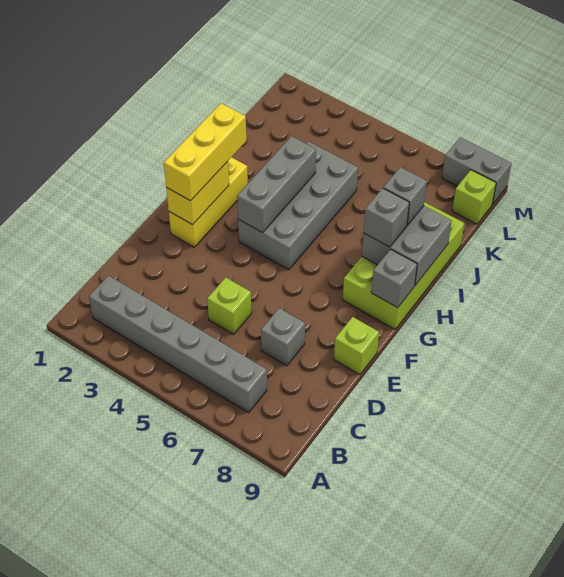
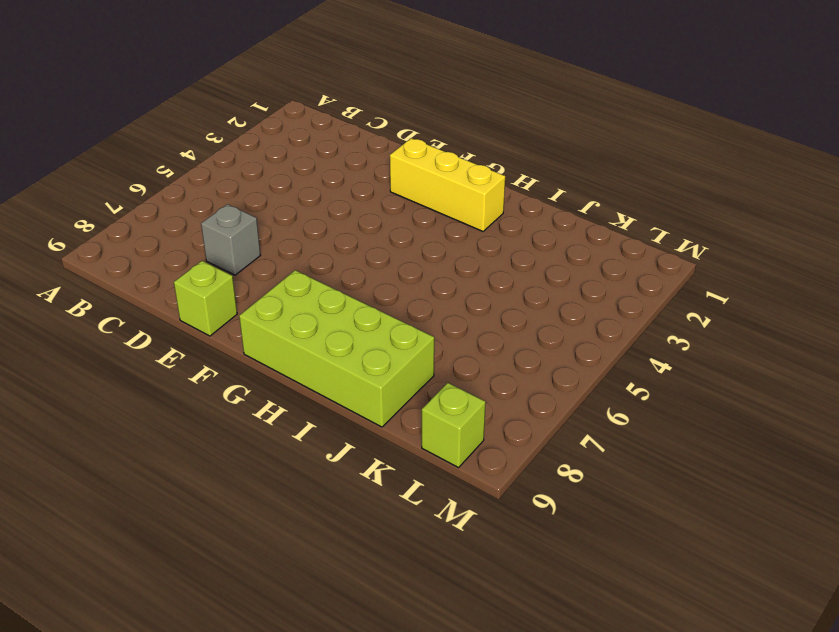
none -> grey brick B2:B7 level 1
none -> lime brick D5 level 1
none -> grey brick G4:J5 level 1

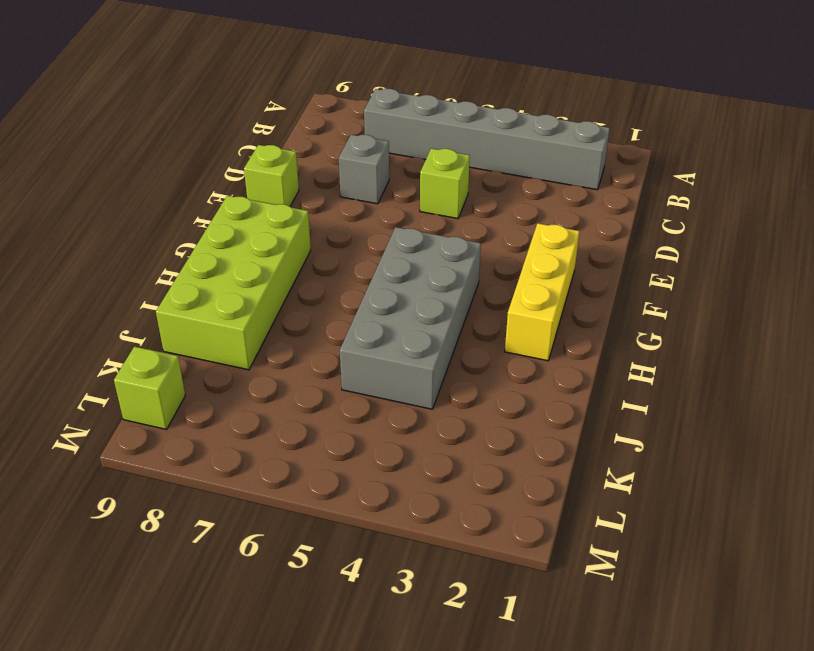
none -> grey brick M8:M9 level 1
none -> yellow brick F2:G2 level 2
none -> grey brick G4:I4 level 2

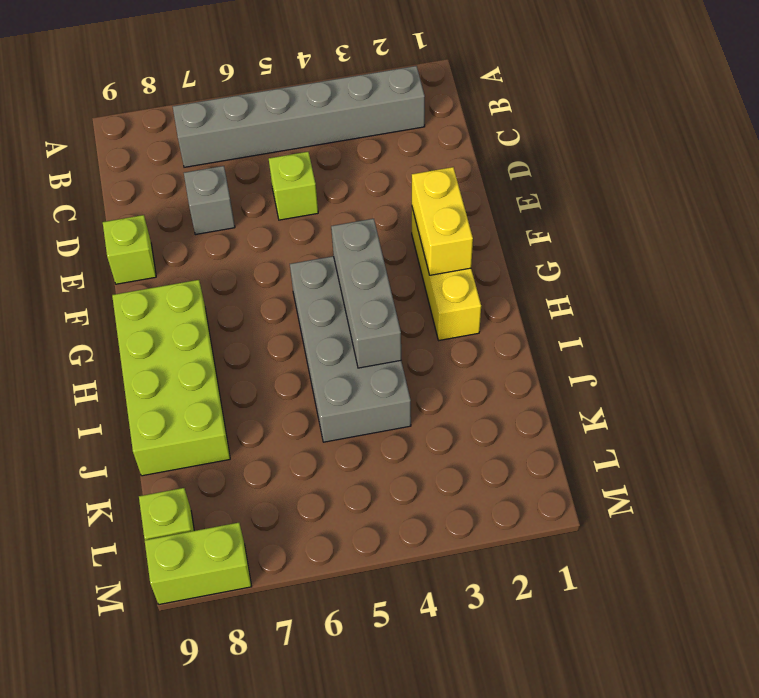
lime brick M8:M9 level 1 -> grey brick M8:M9 level 1
none -> grey brick G9 level 2
none -> grey brick H8:I9 level 2
none -> yellow brick F2:H2 level 3

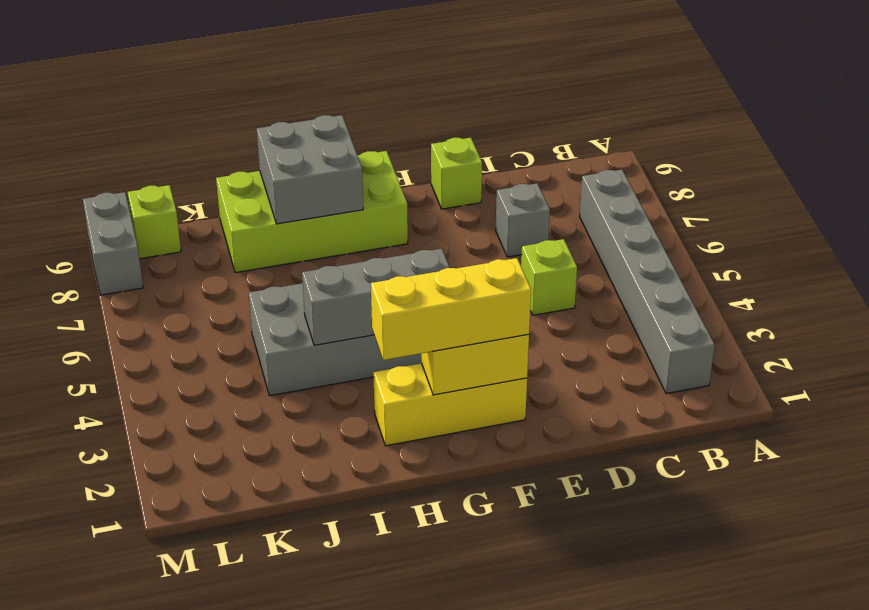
none -> grey brick G9 level 2
none -> grey brick H8 level 3
none -> grey brick I8 level 3

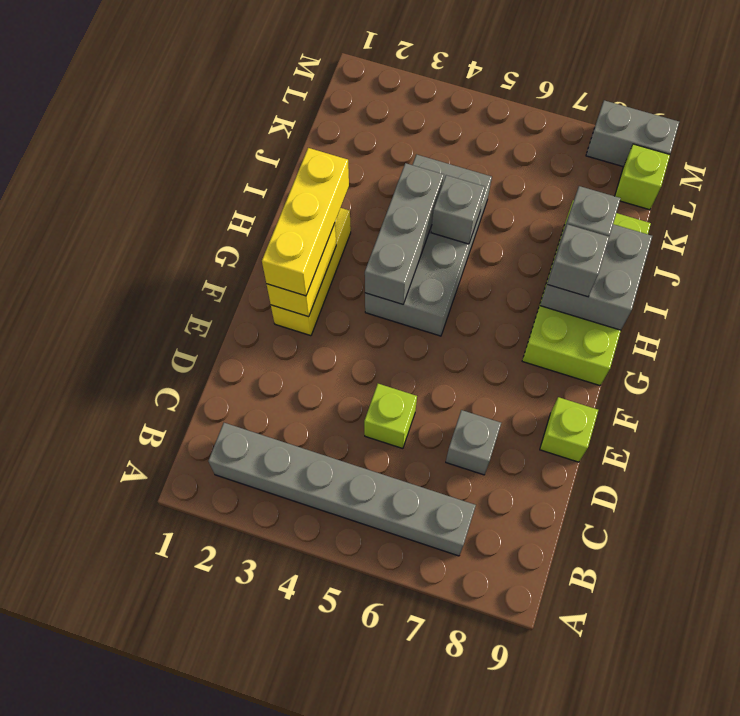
grey brick I5 level 2 -> grey brick G9 level 2

